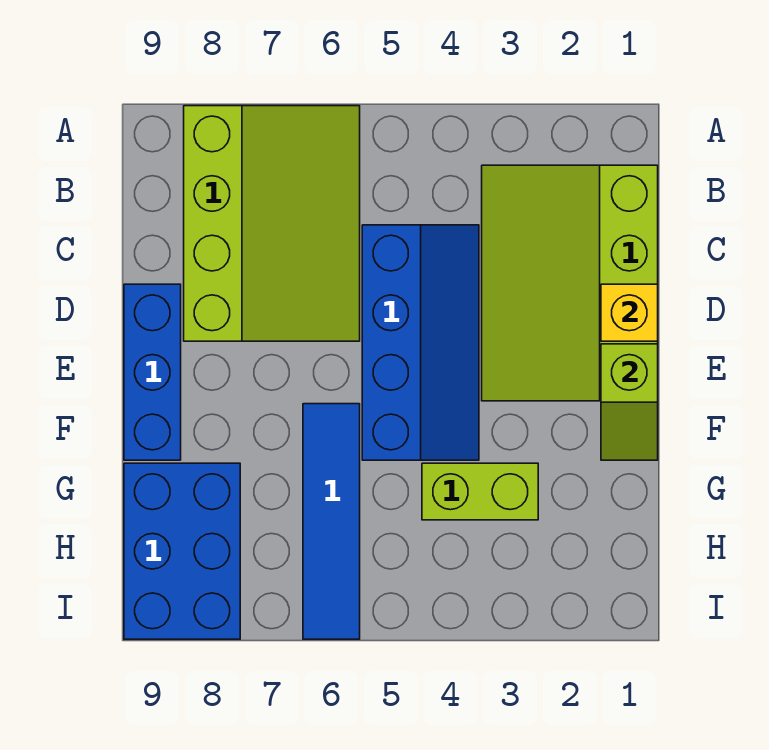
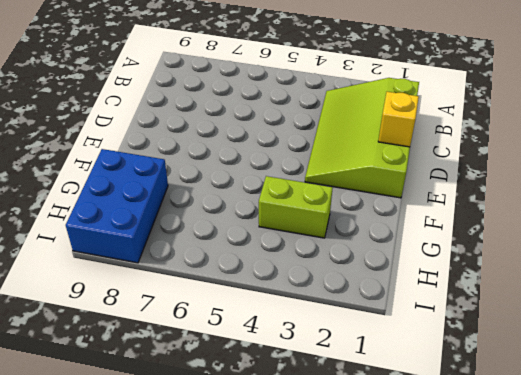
none -> lime slope A6:D8 level 1 top 8
none -> blue slope C4:F5 level 1 top 5

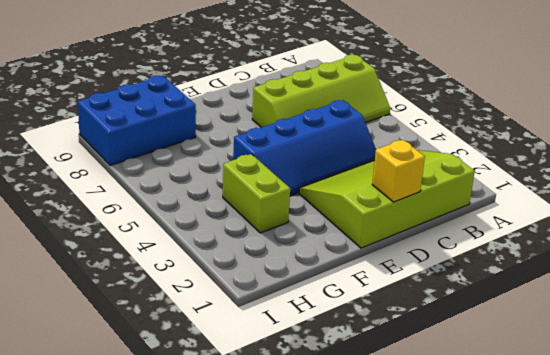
lime slope A6:D7 level 1 top 7 -> lime slope A6:D8 level 1 top 8
none -> blue brick D9:F9 level 1
none -> blue tile F6:I6 level 1

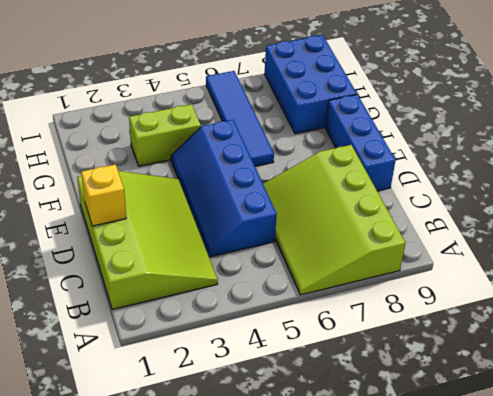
none -> lime slope E1:F1 level 2 top E

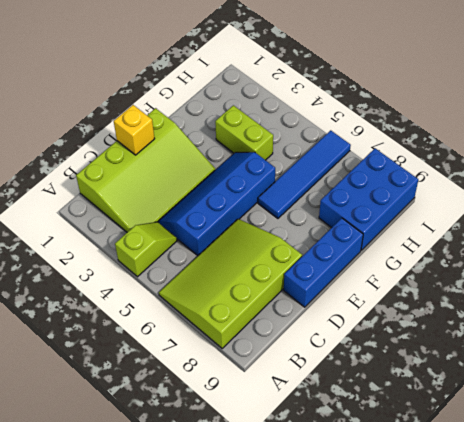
lime slope A4:B4 level 1 top A -> lime slope E1:F1 level 2 top E

